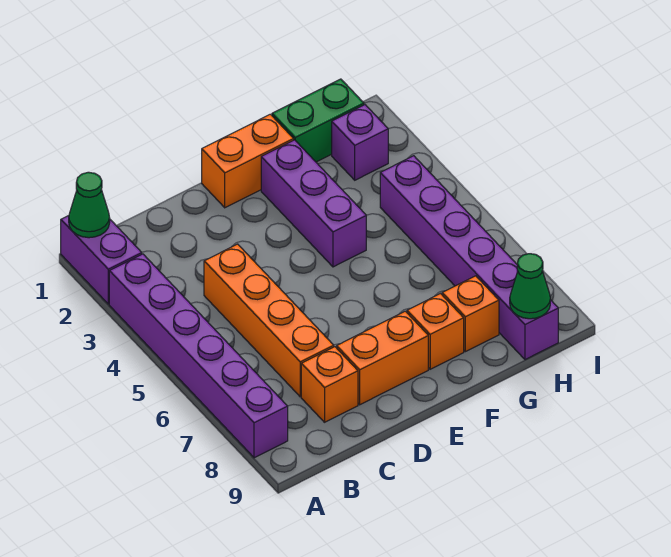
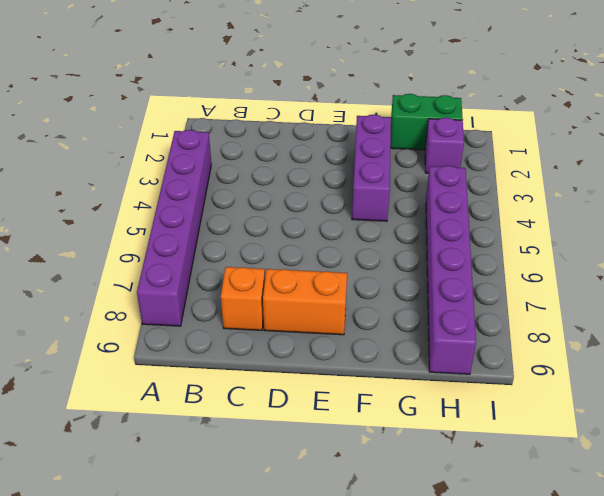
none -> purple brick A1:A2 level 1
none -> orange brick C4:C7 level 1
none -> orange brick E1:F1 level 1

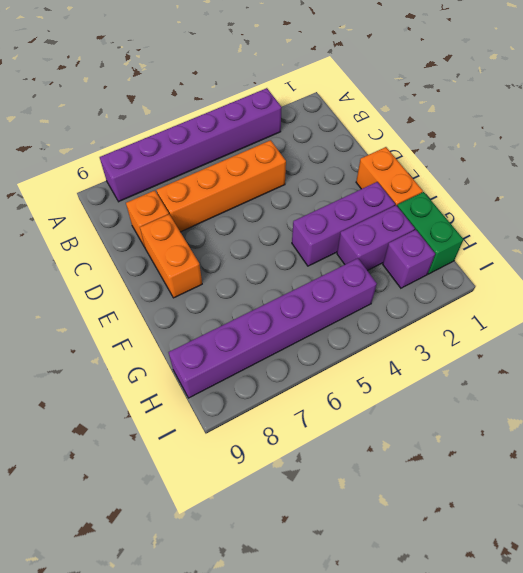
purple brick G2:G3 level 1 -> purple brick A1:A2 level 1
none -> orange brick F8 level 1
none -> orange brick G8 level 1
none -> green cone A1 level 2

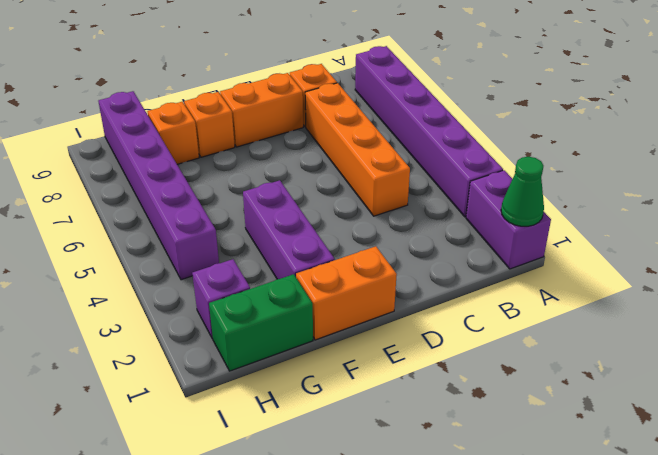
none -> green cone H9 level 2

